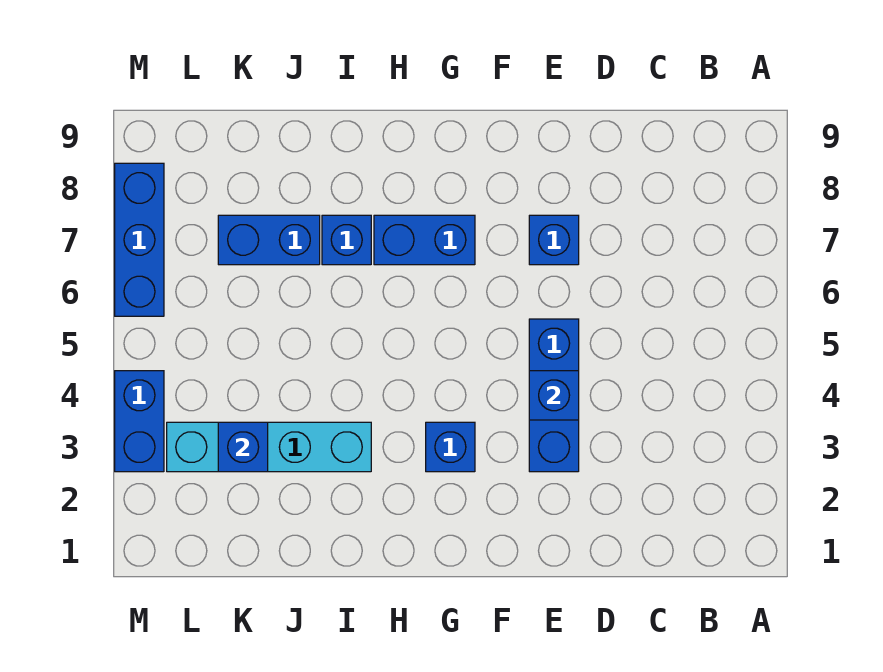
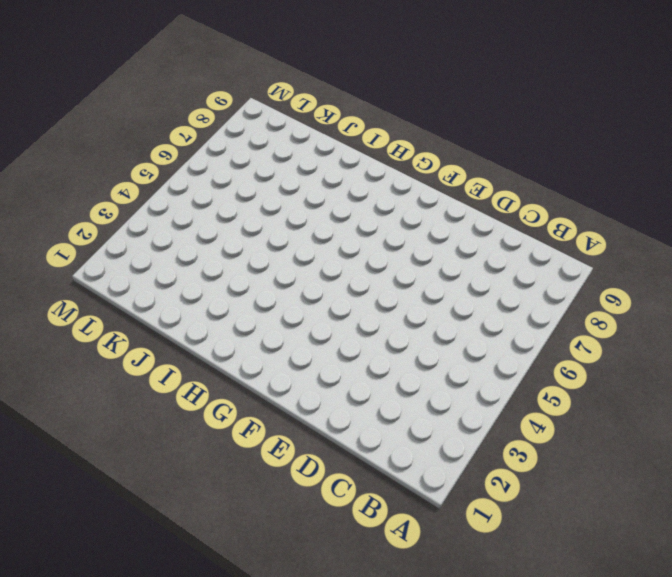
none -> blue brick E3:E5 level 1
none -> blue brick E7 level 1

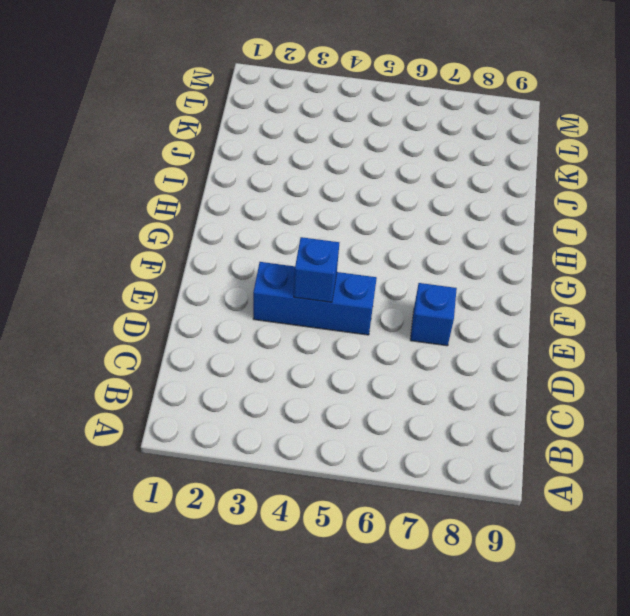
none -> blue brick G3 level 1
none -> blue brick G7:H7 level 1

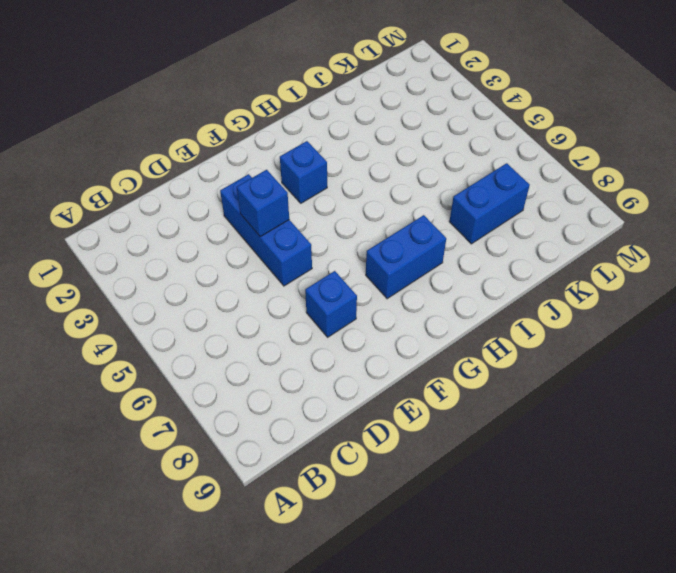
none -> cyan brick I3:L3 level 1
none -> blue brick I7 level 1

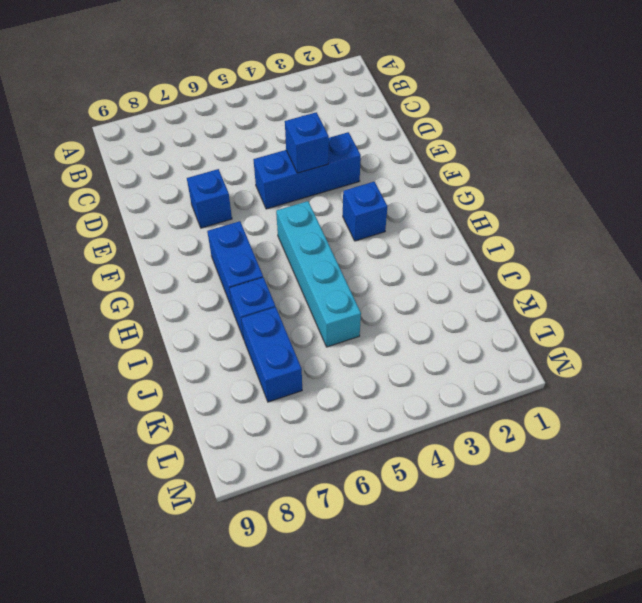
cyan brick G5:J5 level 1 -> cyan brick I3:L3 level 1
none -> blue brick M3:M4 level 1
none -> blue brick M6:M8 level 1

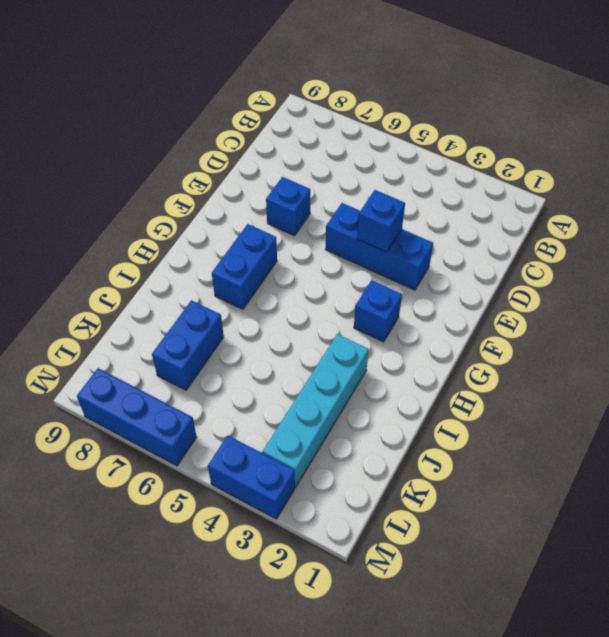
none -> blue brick I7 level 1
none -> blue brick K3 level 2

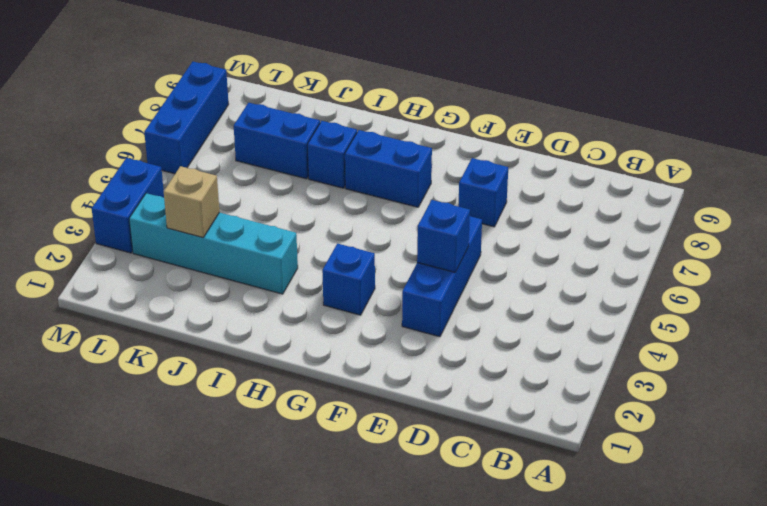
tan brick K3 level 2 -> blue brick K3 level 2

